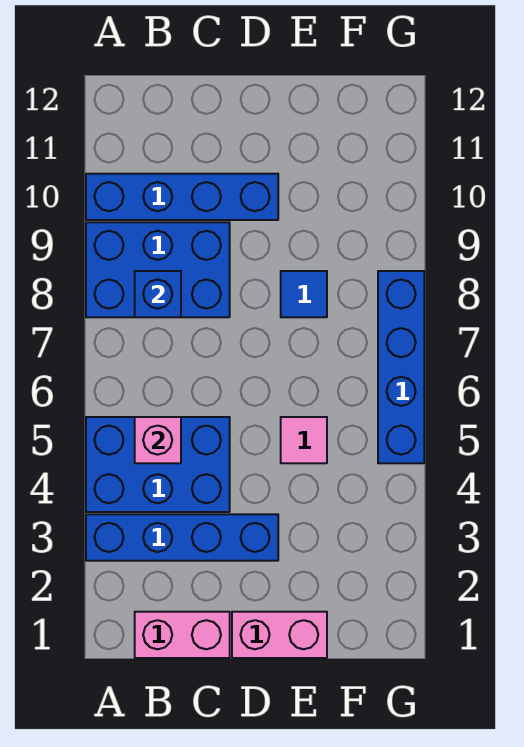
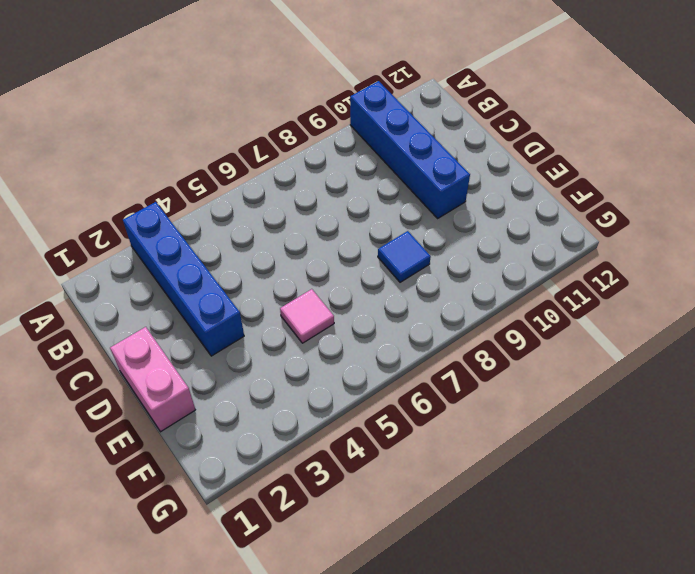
none -> blue brick A4:C5 level 1
none -> blue brick A8:C9 level 1

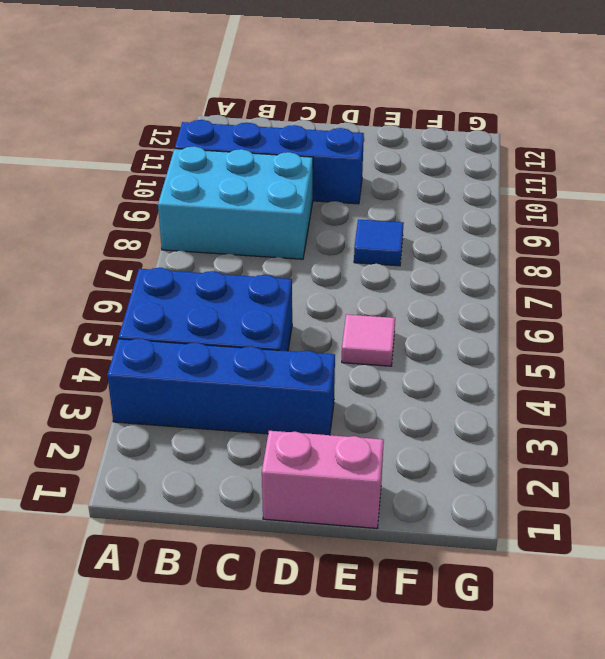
cyan brick A8:C9 level 1 -> blue brick A8:C9 level 1
none -> pink brick B1:C1 level 1
none -> blue brick G5:G8 level 1

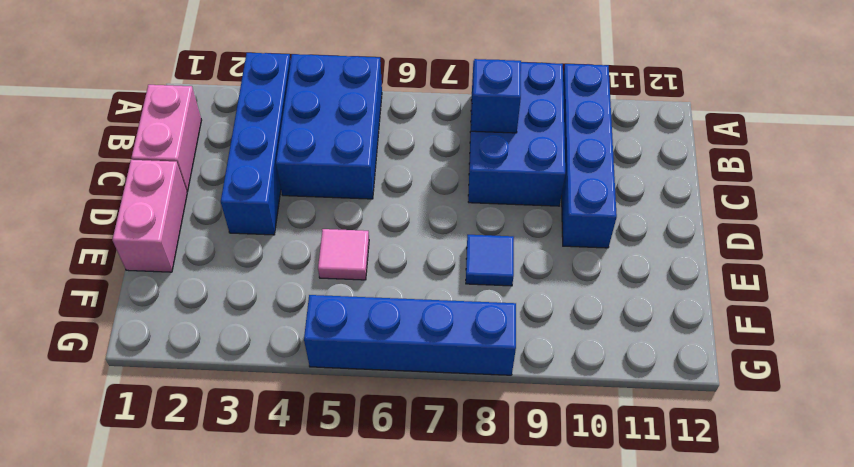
none -> pink brick B5 level 2

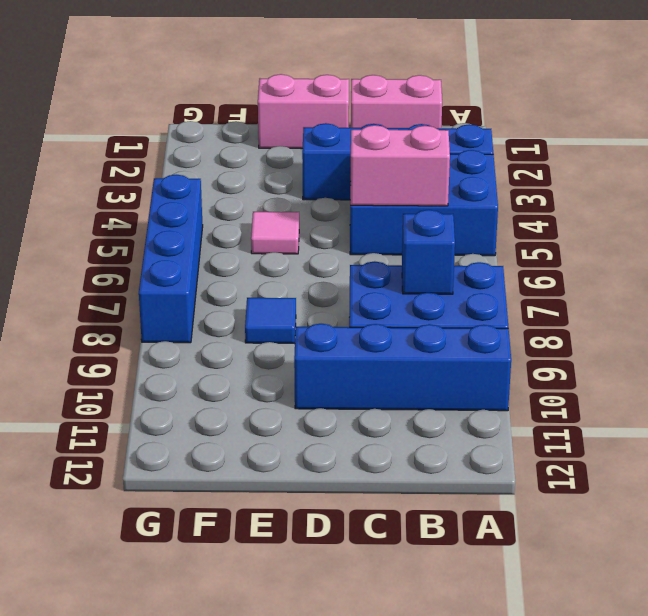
pink brick B5:C5 level 2 -> pink brick B5 level 2

